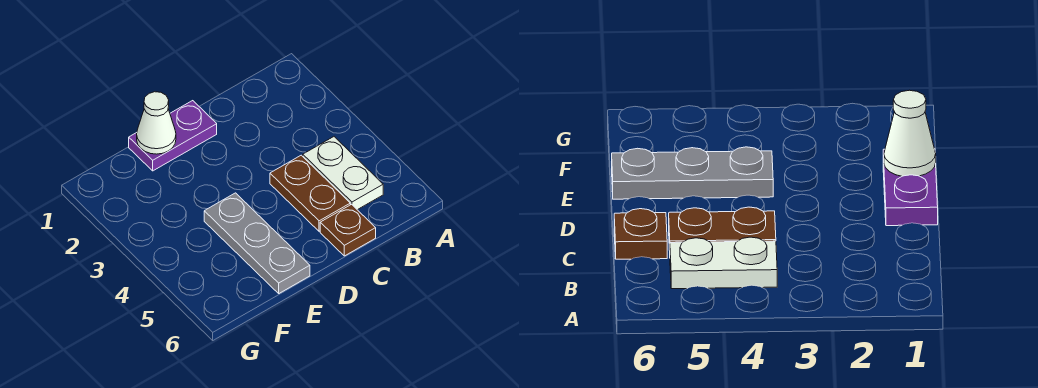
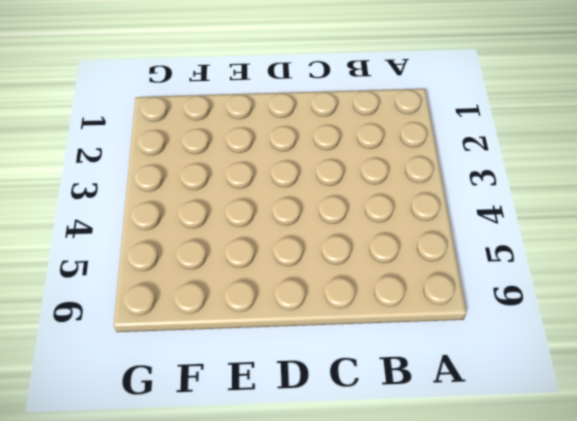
none -> white plate B4:B5 level 1
none -> brown plate C4:C5 level 1

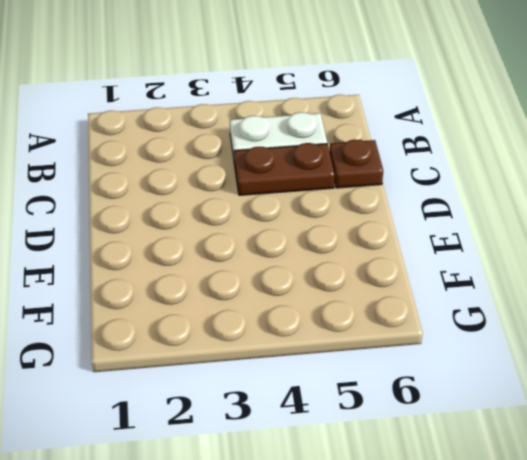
none -> purple plate D1:E1 level 1
none -> grey plate E4:E6 level 1

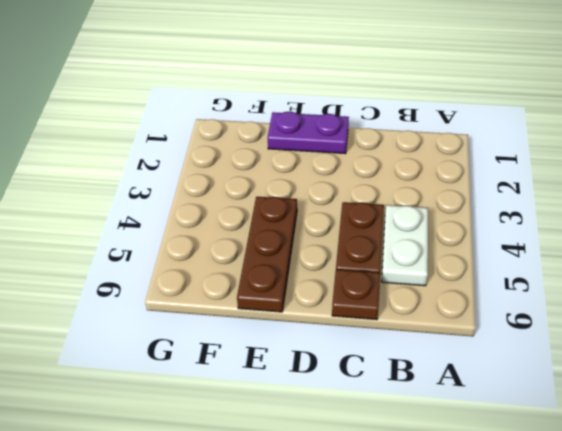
brown plate E4:E6 level 1 -> grey plate E4:E6 level 1
none -> white cone E1 level 2

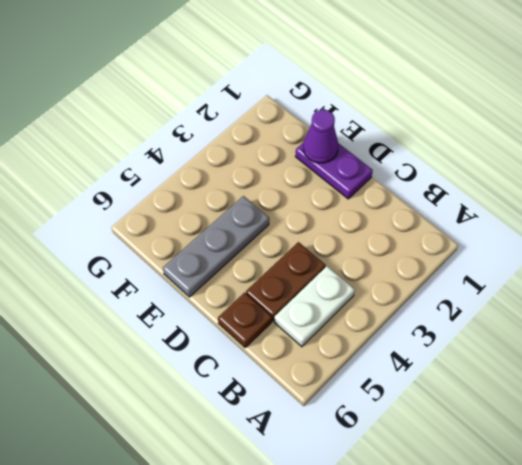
purple cone E1 level 2 -> white cone E1 level 2

